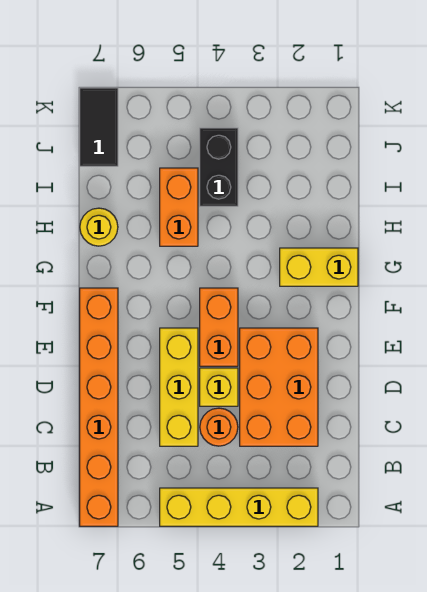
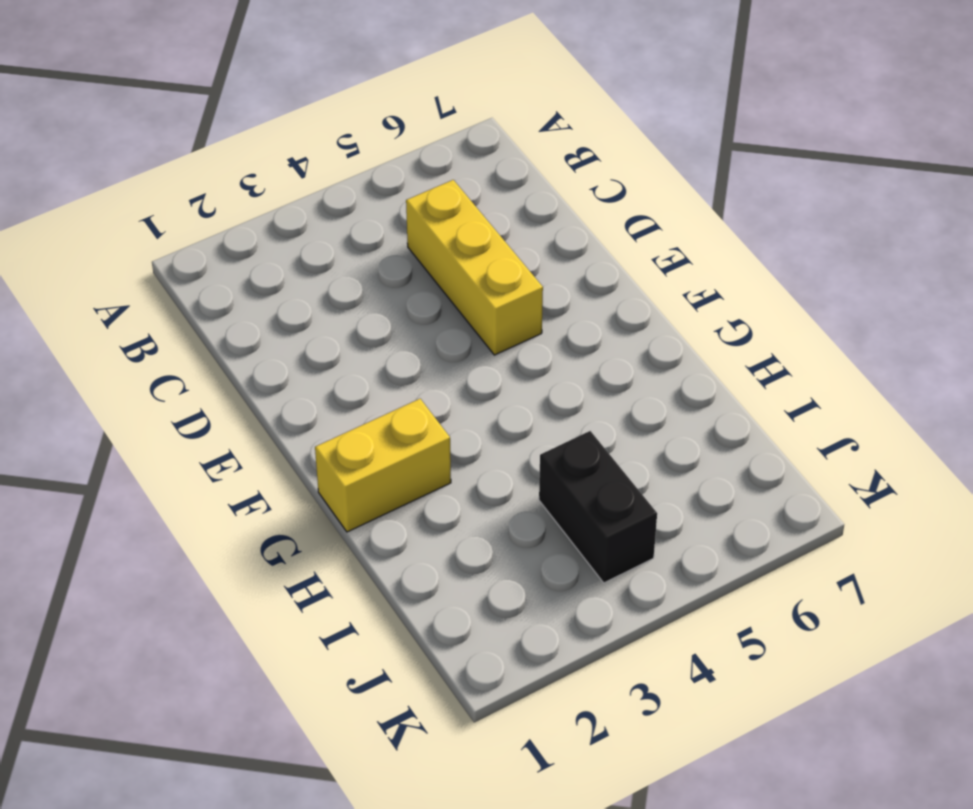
none -> yellow brick A2:A5 level 1
none -> orange brick A7:F7 level 1
none -> orange brick C2:E3 level 1

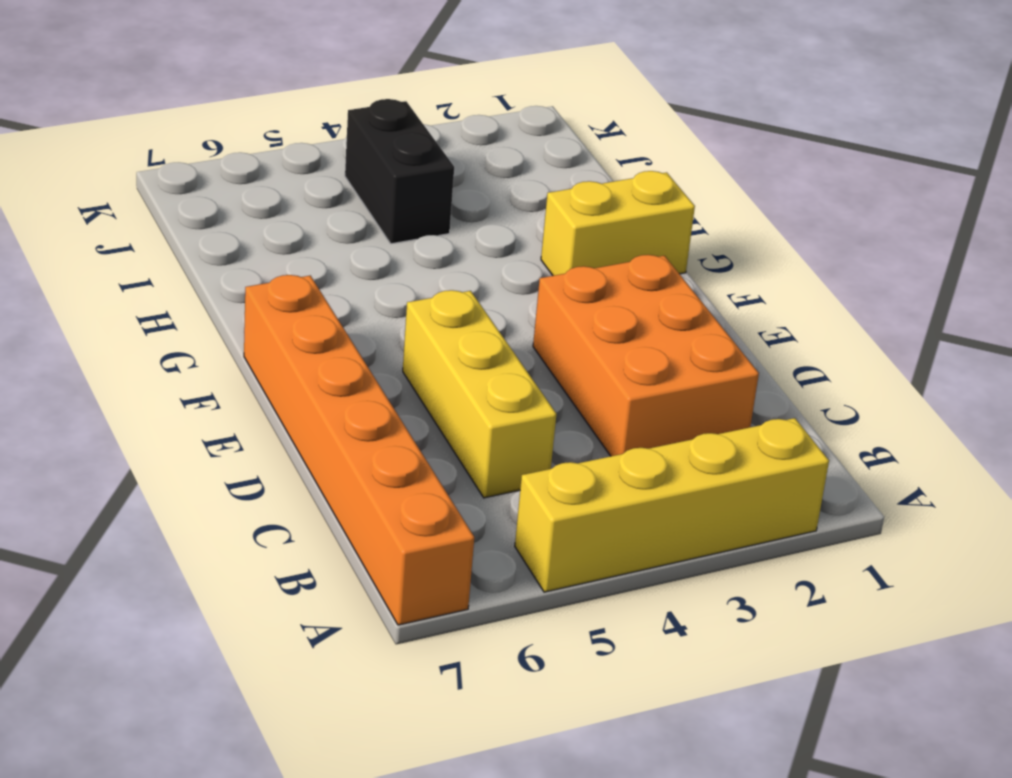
none -> orange round brick C4 level 1
none -> yellow brick D4 level 1
none -> orange brick E4:F4 level 1

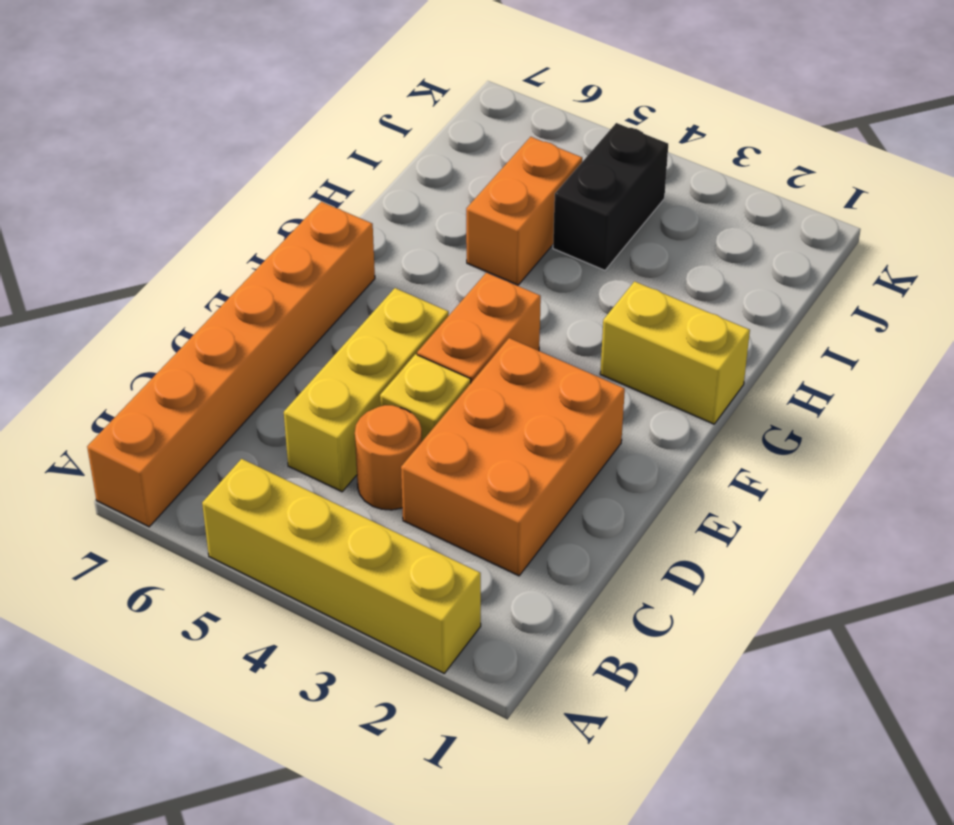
none -> yellow round brick H7 level 1
none -> black tile J7:K7 level 1

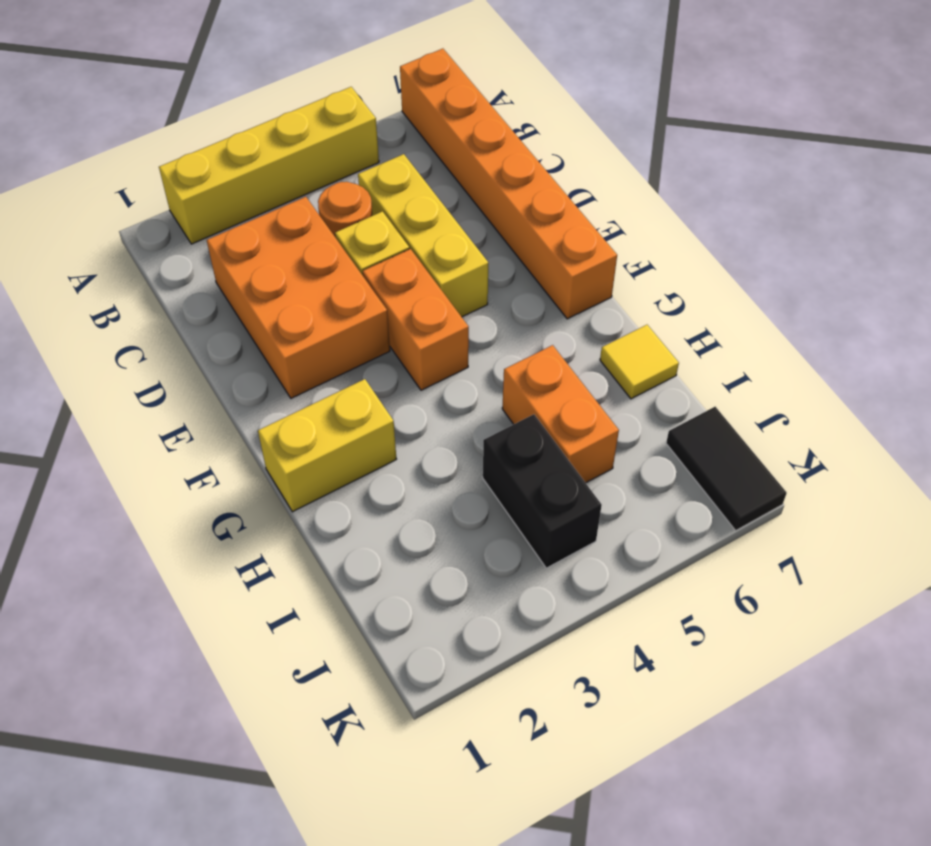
yellow tile H7 level 1 -> yellow round brick H7 level 1

